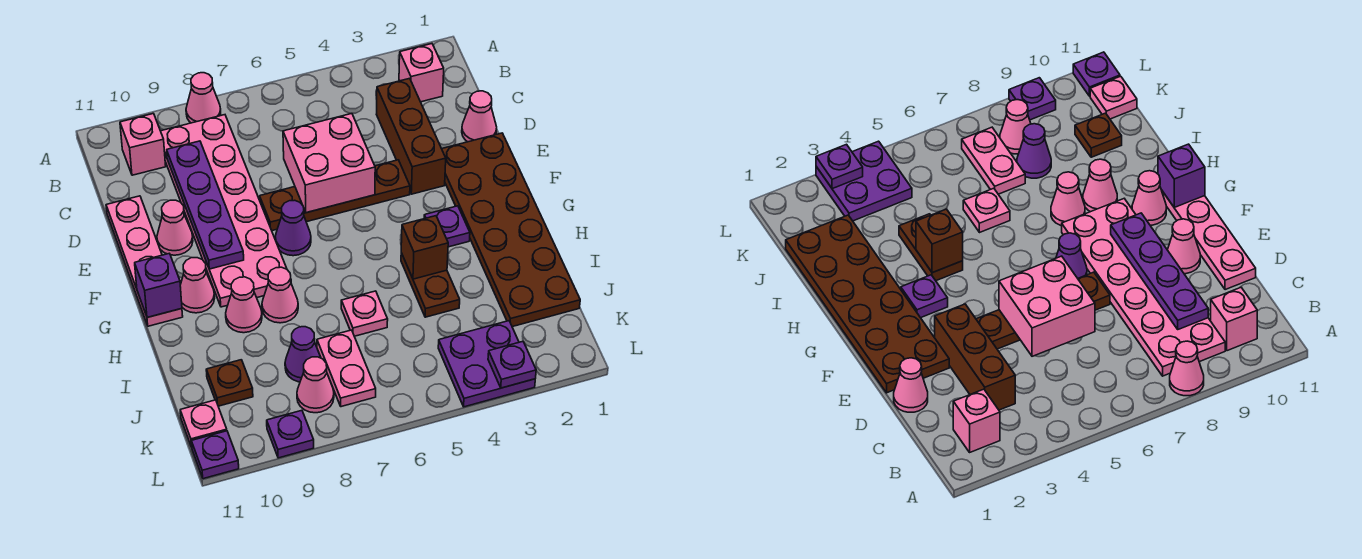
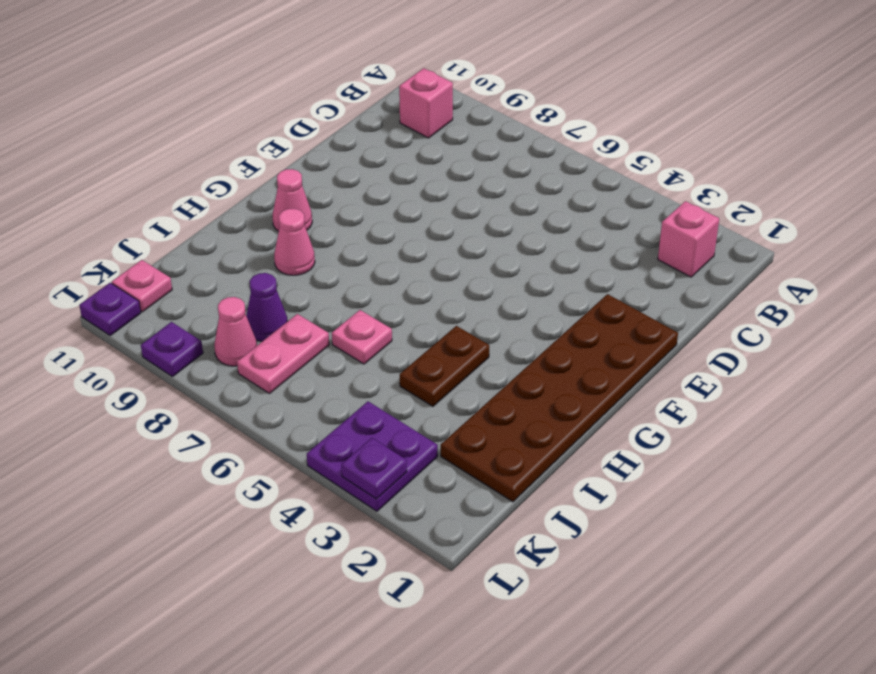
none -> pink cone A8 level 1
none -> pink plate B8:G9 level 1
none -> brown brick C3:E3 level 1
none -> pink cone D1 level 1

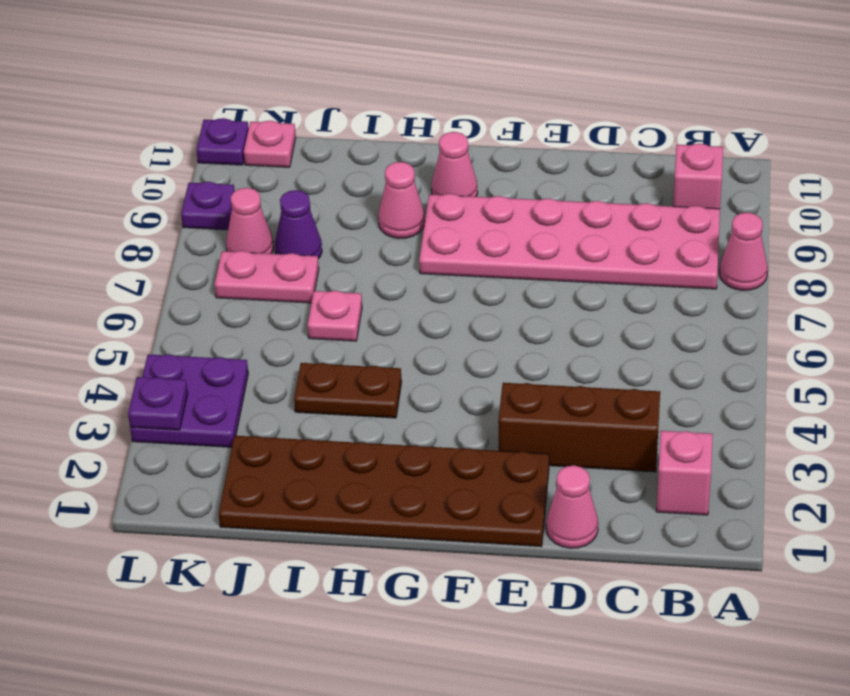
none -> pink plate D11:G11 level 1
none -> brown plate E4:E7 level 1
none -> pink cone E10 level 1
none -> purple cone F7 level 1

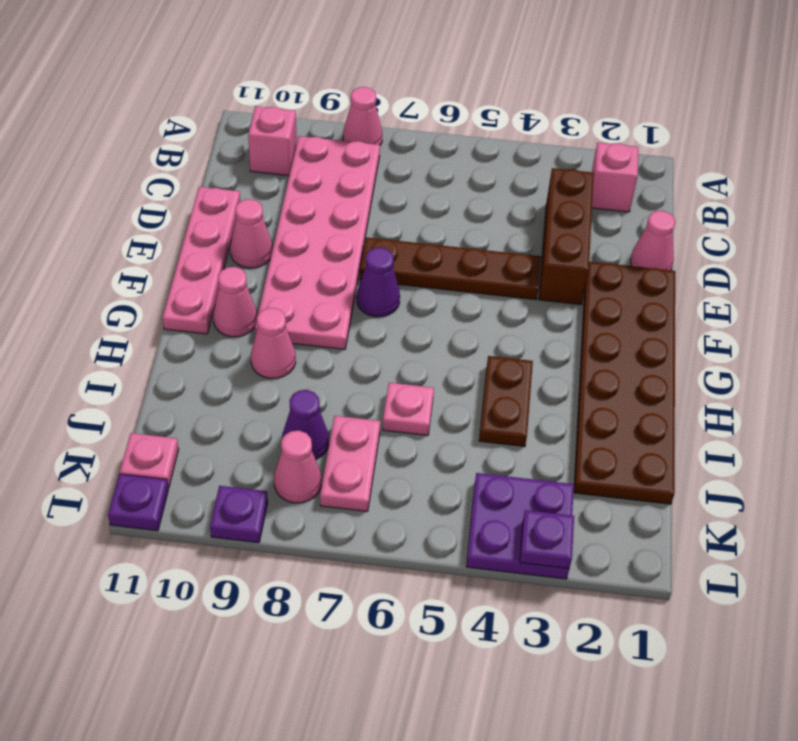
none -> purple plate G3 level 1
none -> pink cone H8 level 1
none -> brown plate J10 level 1
none -> purple plate C9:F9 level 2

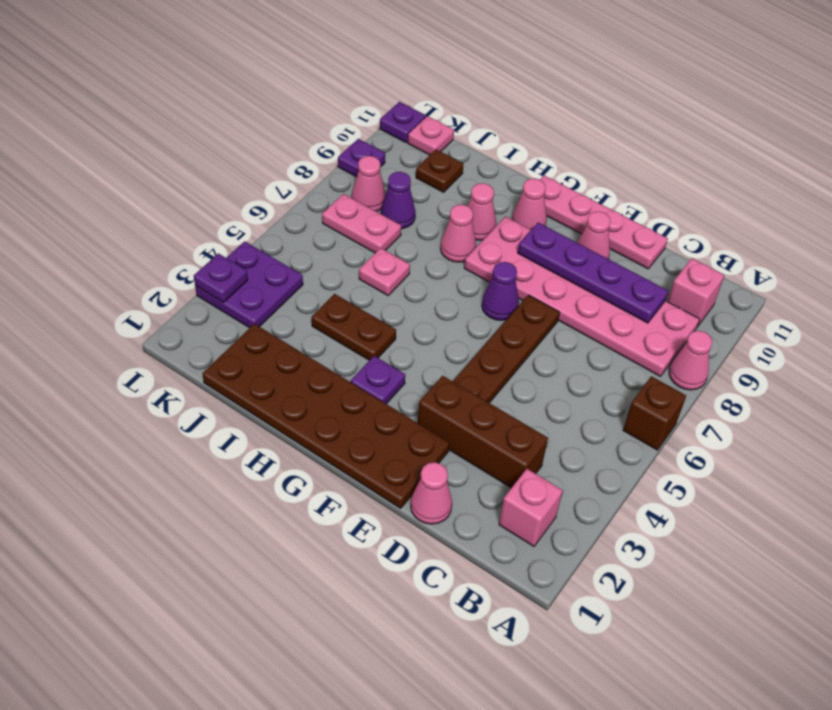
brown brick A6 level 1 -> brown brick H4 level 2
none -> pink brick D5:E6 level 2
none -> purple brick G11 level 2

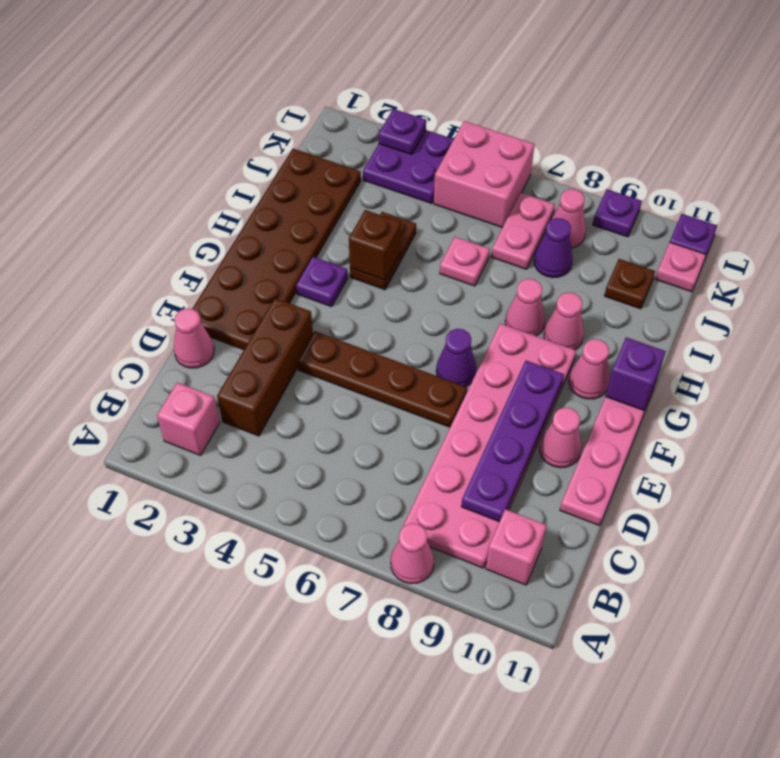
pink brick K5:L6 level 1 -> pink brick D5:E6 level 2

